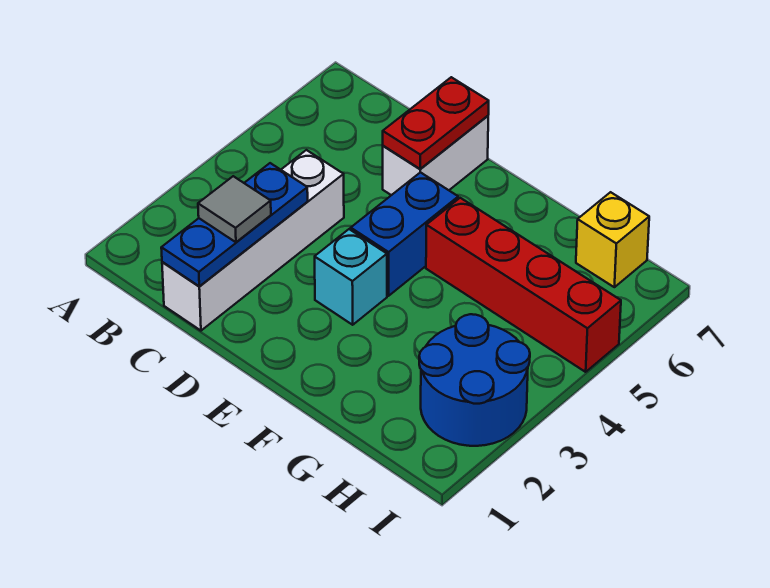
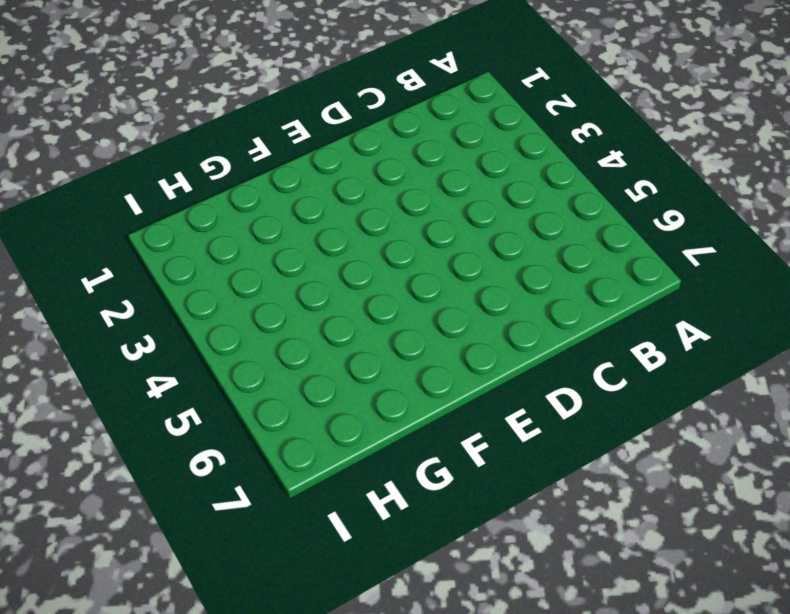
none -> white brick C1:C4 level 1
none -> white brick D6:D7 level 1

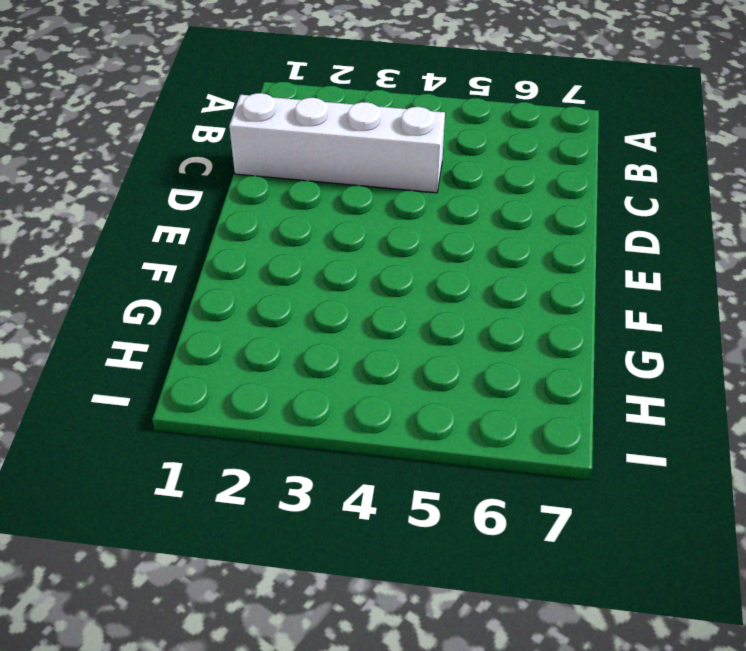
none -> white brick D6:D7 level 1
none -> cyan brick E3 level 1

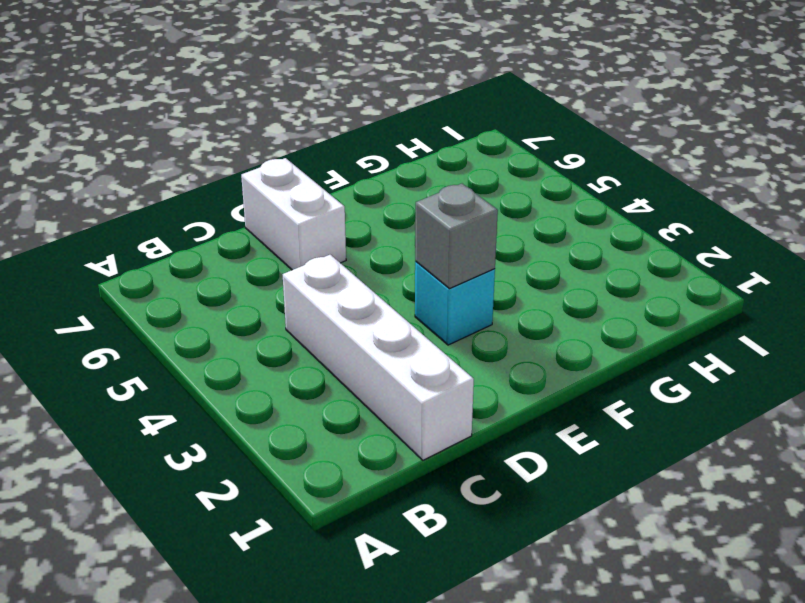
grey brick E3 level 2 -> none
none -> blue brick E4:E5 level 1
none -> red brick F5:I5 level 1

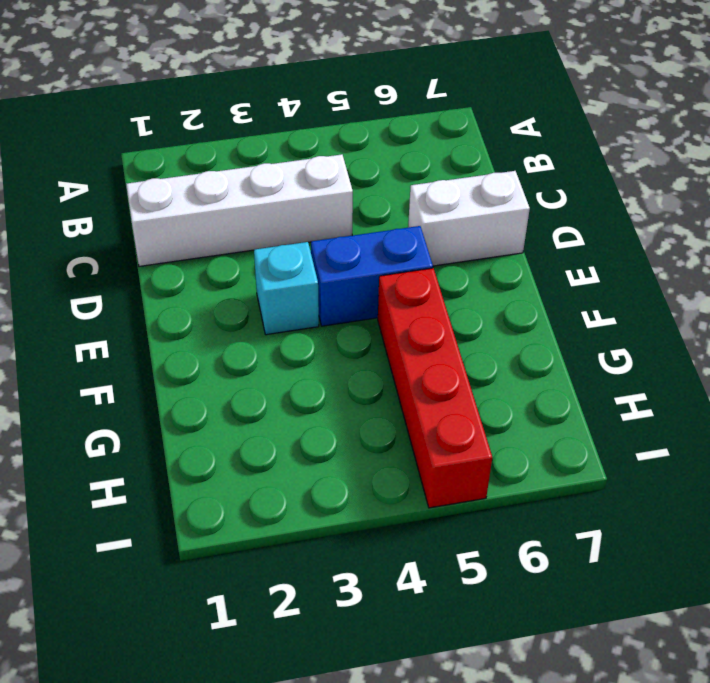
none -> blue round brick H2:I3 level 1
none -> yellow brick H7 level 1

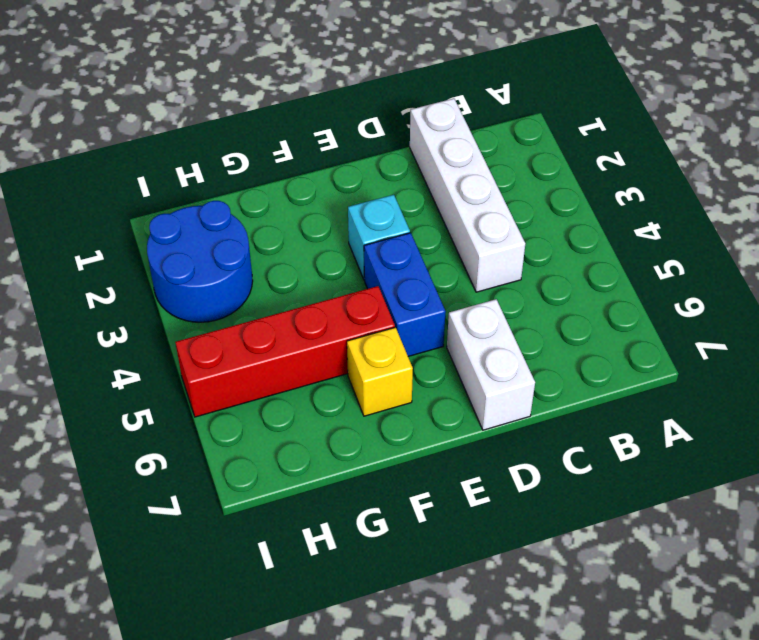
yellow brick F6 level 1 -> yellow brick H7 level 1
none -> blue plate C1:C3 level 2
none -> red plate D6:D7 level 2

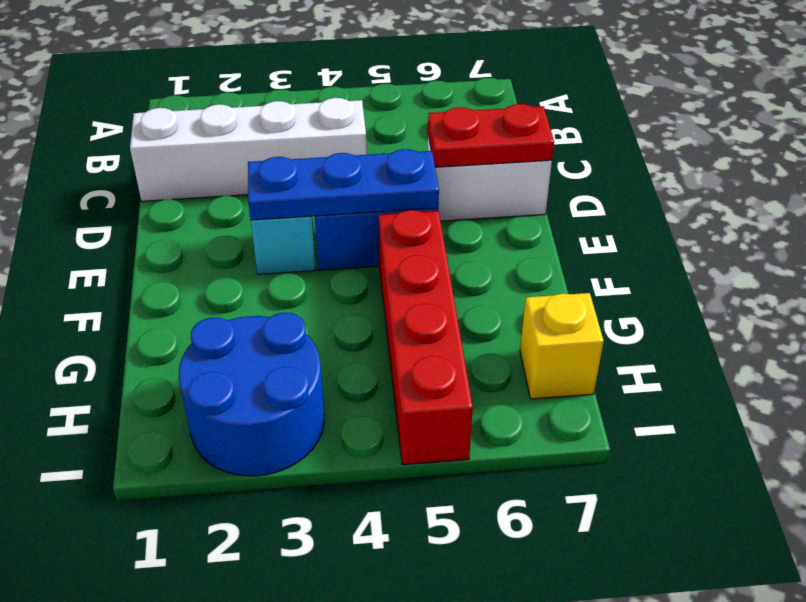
blue plate E3:E5 level 2 -> blue plate C1:C3 level 2
none -> grey tile C2 level 3

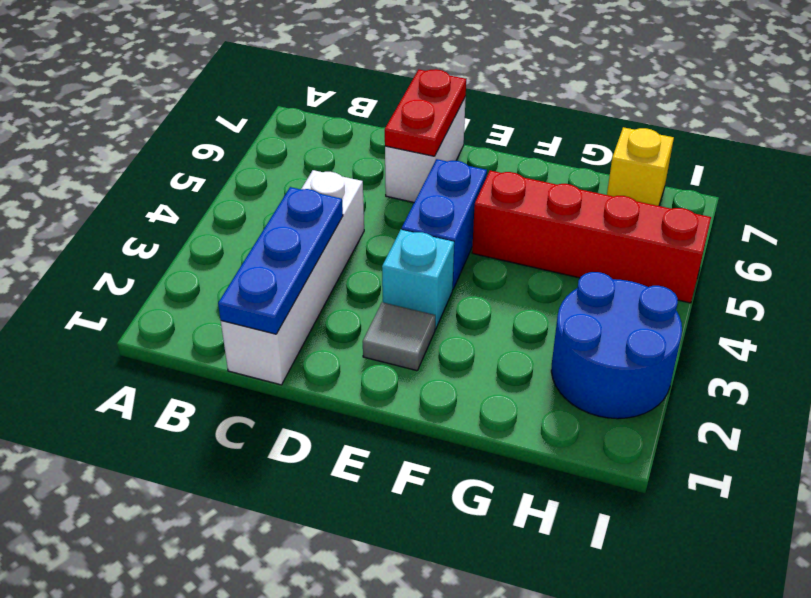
grey tile E2 level 1 -> grey tile C2 level 3

